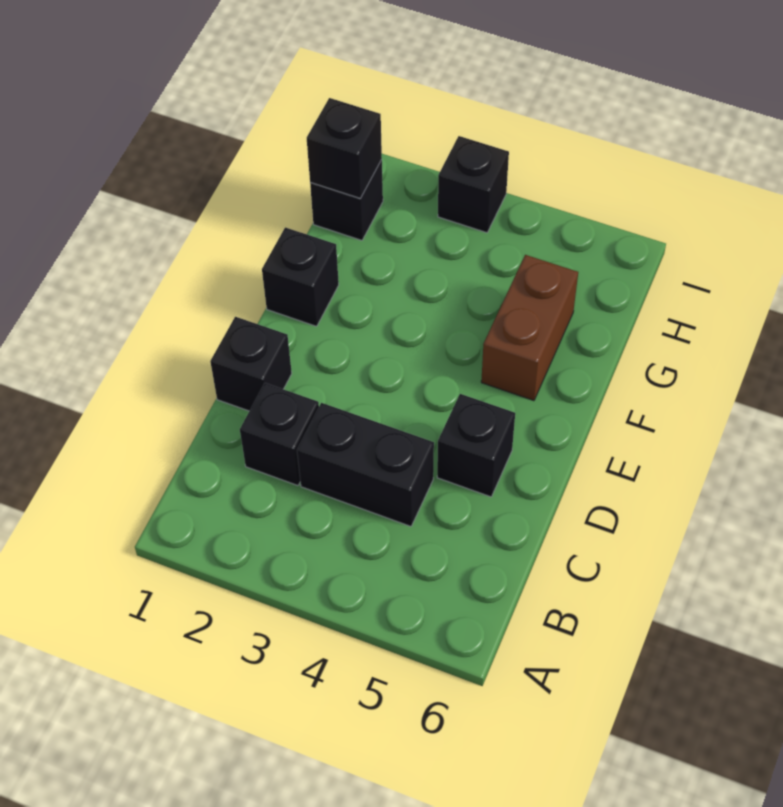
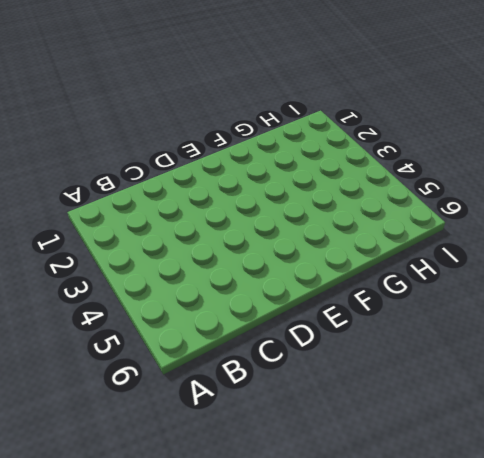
none -> black brick C2 level 1
none -> black brick C3:C4 level 1

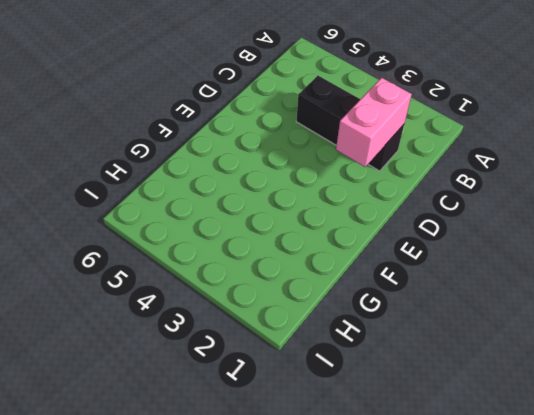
pink brick C2:D2 level 2 -> none
none -> black brick D1 level 1
none -> black brick D5 level 1

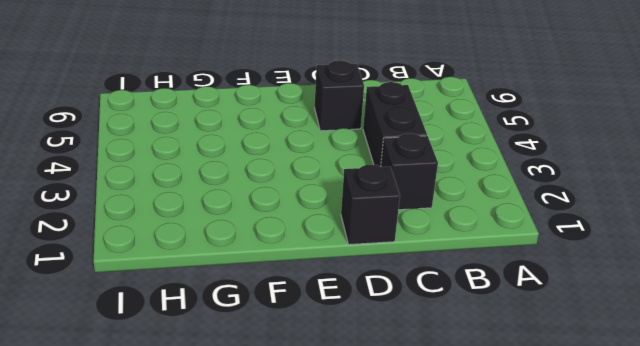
none -> black brick F1 level 1
none -> brown brick F5:G5 level 1

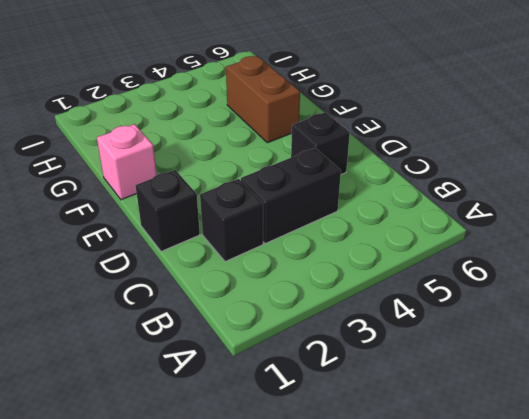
pink brick F1 level 1 -> black brick F1 level 1
none -> black brick H1 level 1
none -> black brick I3 level 1

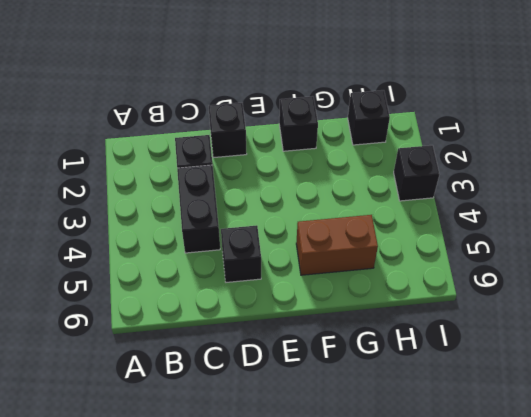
none -> black brick H1 level 2

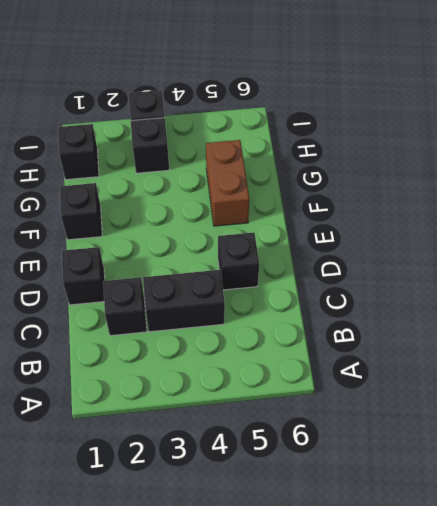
black brick H3 level 1 -> black brick H1 level 2

